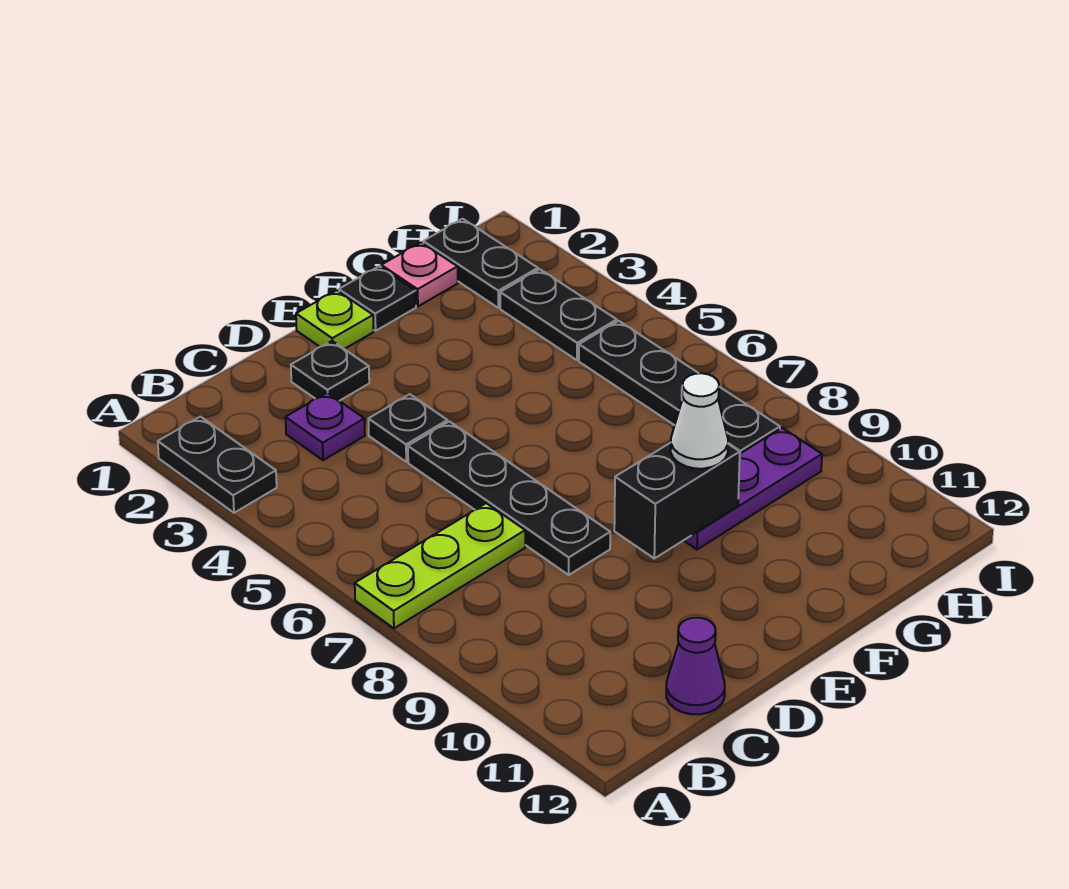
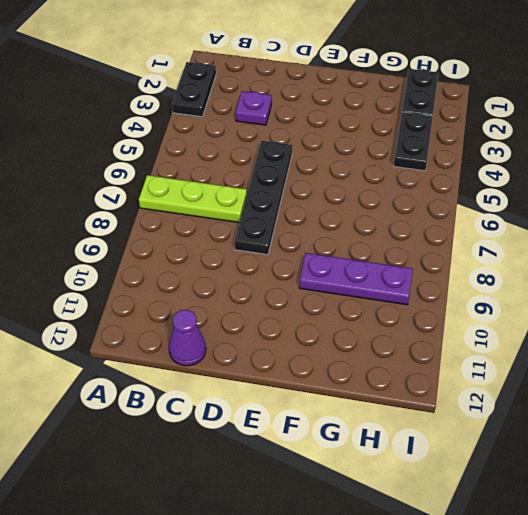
none -> black plate D2 level 1
none -> black plate D4 level 1
none -> lime plate E1 level 1

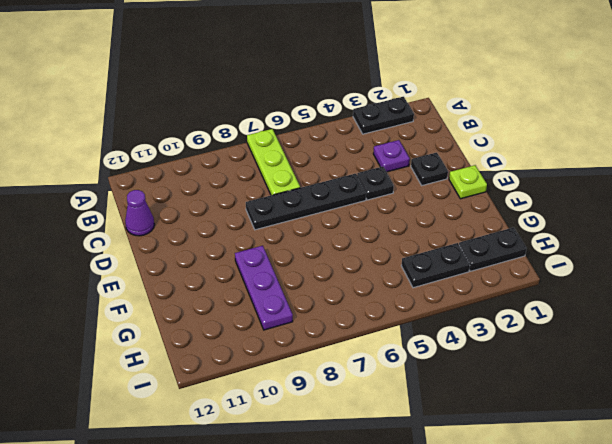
none -> black plate F1 level 1
none -> pink plate G1 level 1
none -> black plate H5:H8 level 1

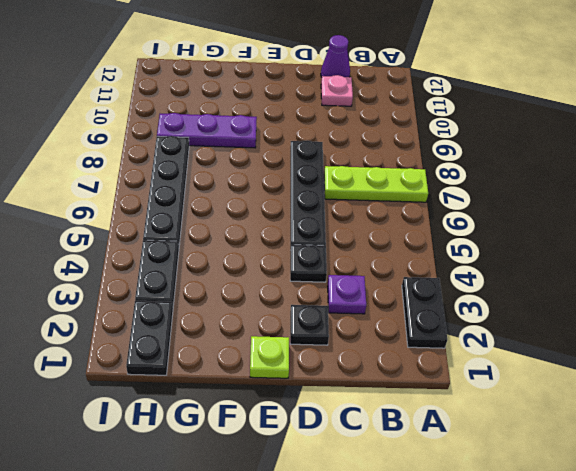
pink plate C11 level 1 -> pink plate G1 level 1
none -> black plate F1 level 1
none -> black brick E9:F9 level 2
none -> white cone F9 level 3

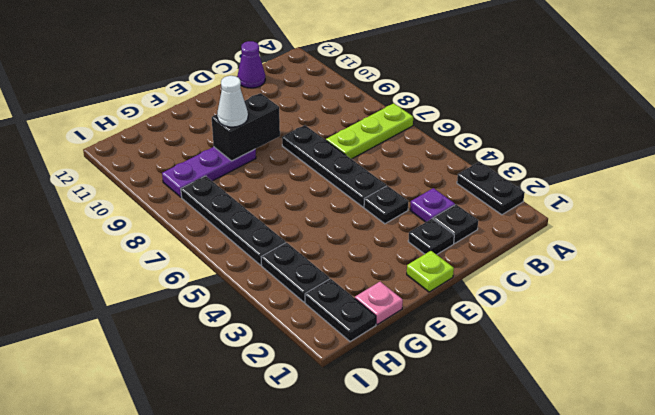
black plate C2 level 1 -> black plate F1 level 1

